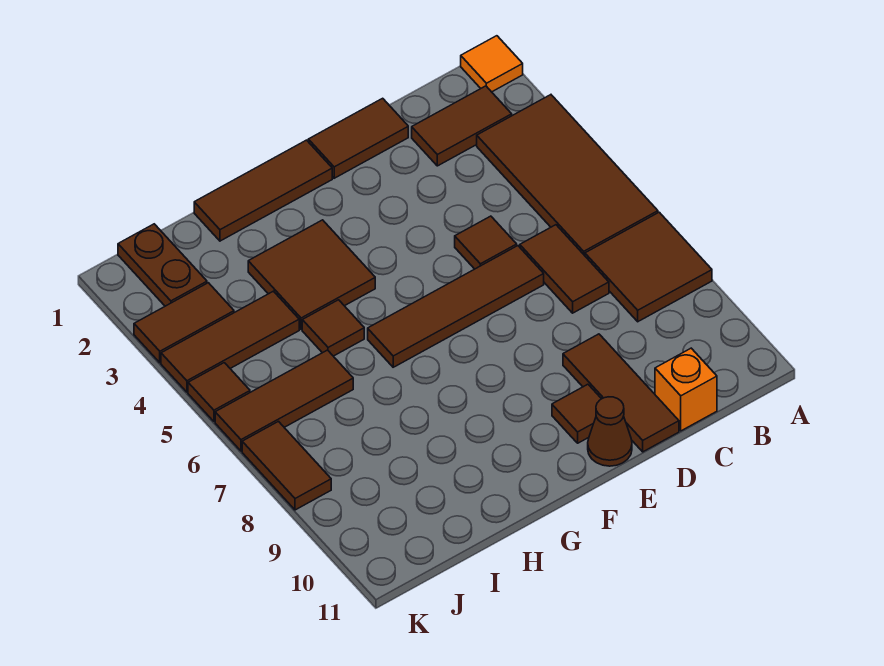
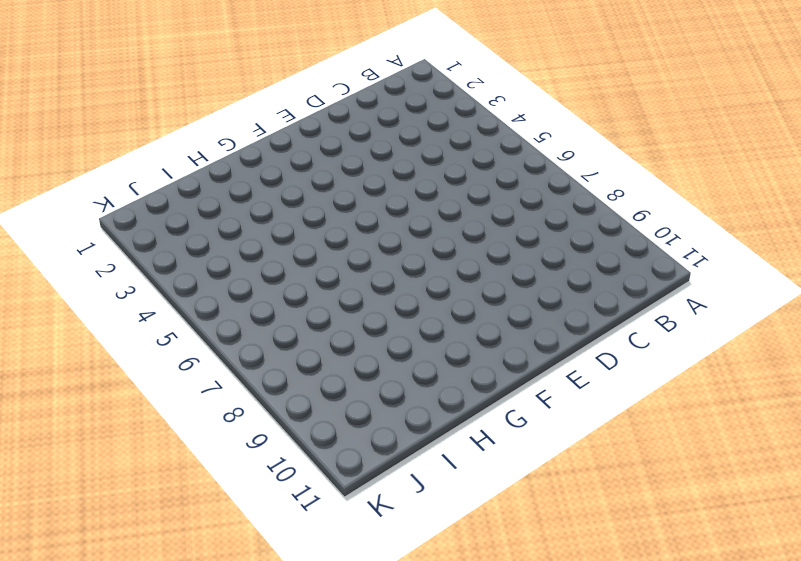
none -> orange tile A1 level 1
none -> brown tile A3:B6 level 1
none -> brown tile A7:B8 level 1

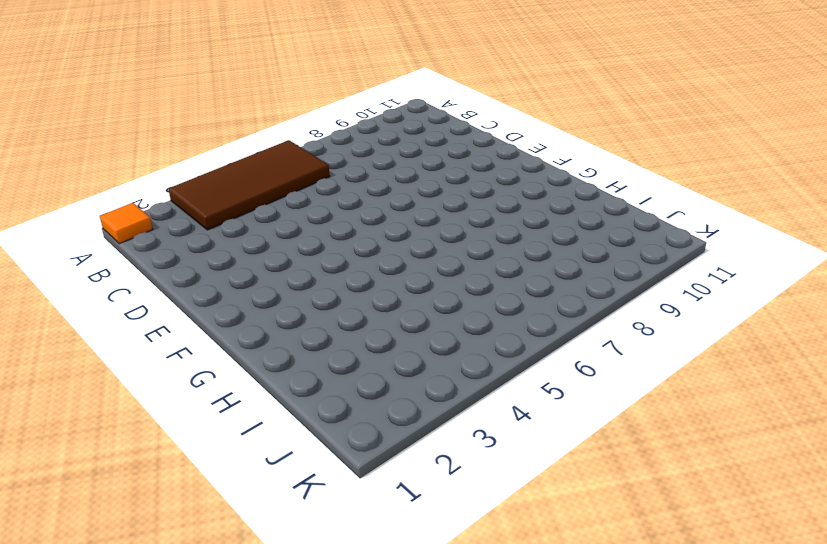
none -> brown tile A7:B8 level 1
none -> brown tile B2:C2 level 1
none -> brown tile C6:C7 level 1

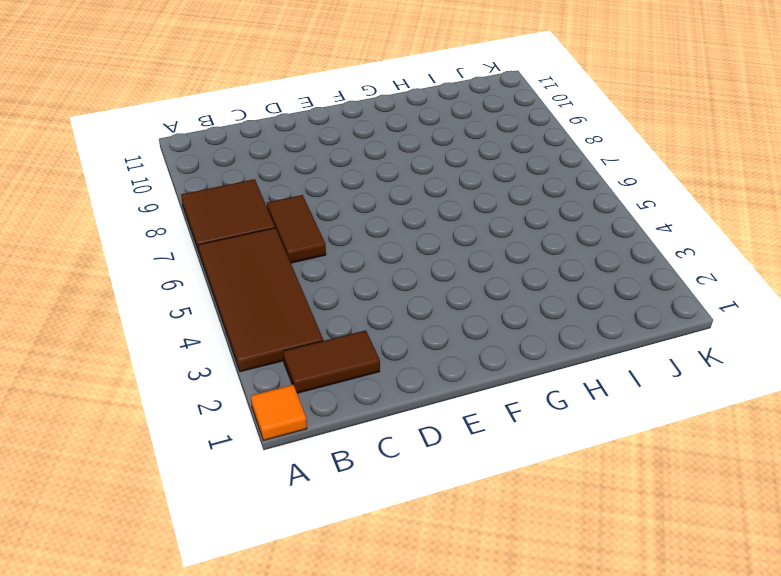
none -> orange brick C11 level 1
none -> brown tile D1:E1 level 1
none -> brown tile D5 level 1

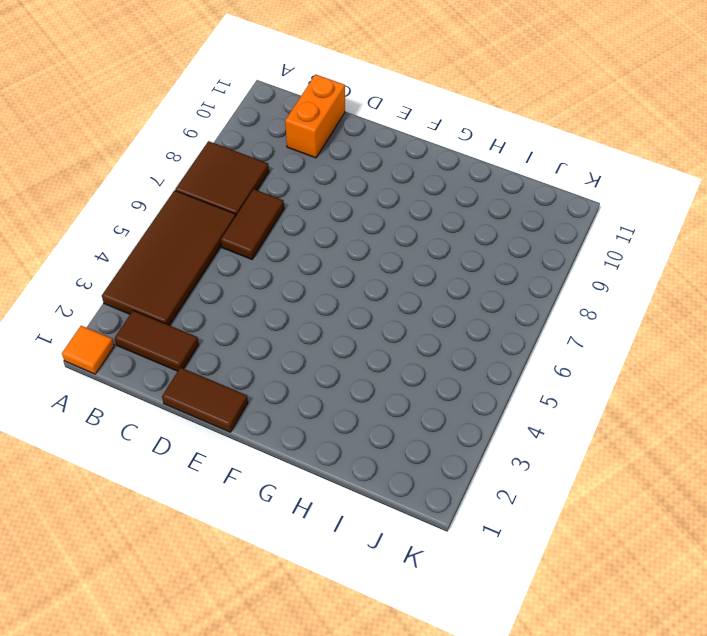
orange brick C10:C11 level 1 -> orange brick C11 level 1
none -> brown tile D5 level 1
none -> brown tile D6:G6 level 1
none -> brown tile D9:D11 level 1

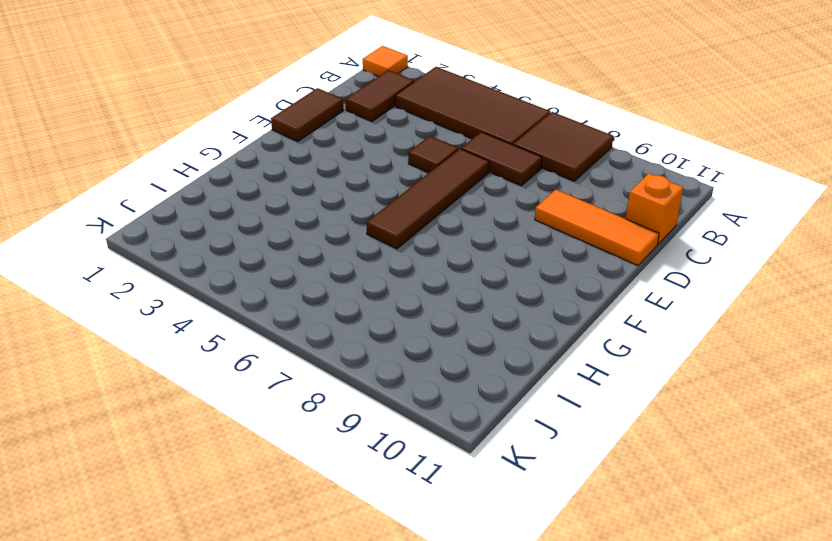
orange tile D9:D11 level 1 -> brown tile D9:D11 level 1
none -> brown tile E10 level 1
none -> brown cone E11 level 1
none -> brown tile F1:H1 level 1

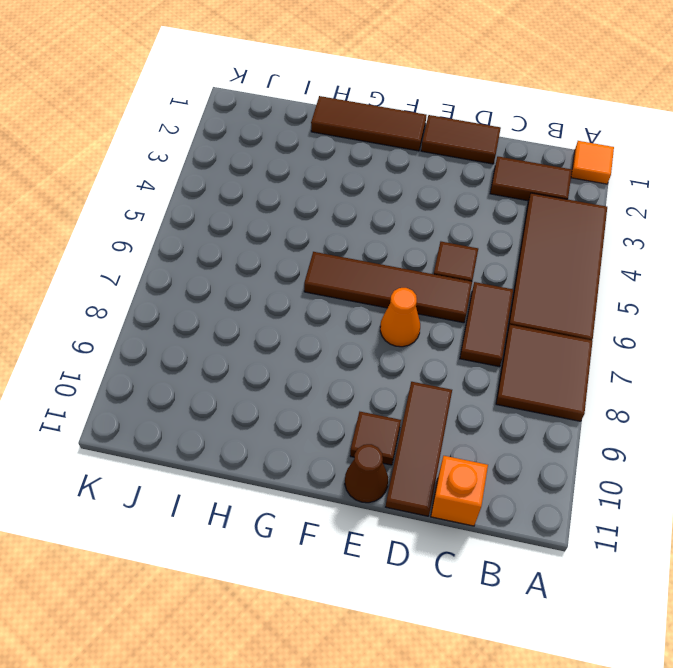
orange cone E7 level 1 -> none
none -> brown tile G3:H4 level 1
none -> brown tile H5 level 1
none -> brown tile I4:K4 level 1

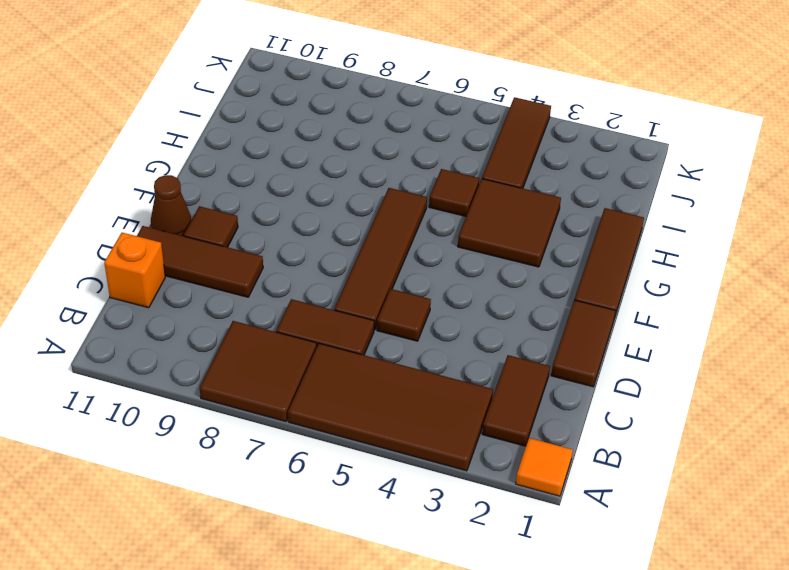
none -> brown tile I6:K6 level 1
none -> brown plate J1:J2 level 1
none -> brown tile J3:K3 level 1

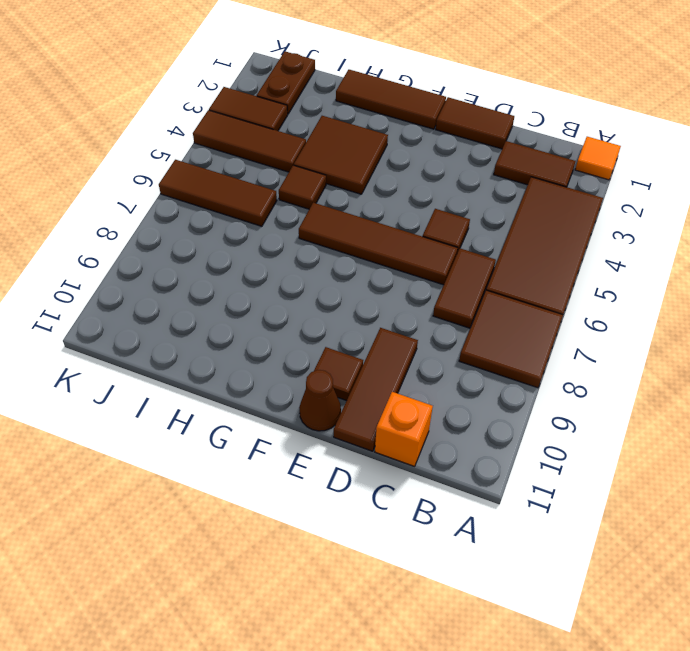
none -> brown tile K5 level 1
none -> brown tile K7:K8 level 1

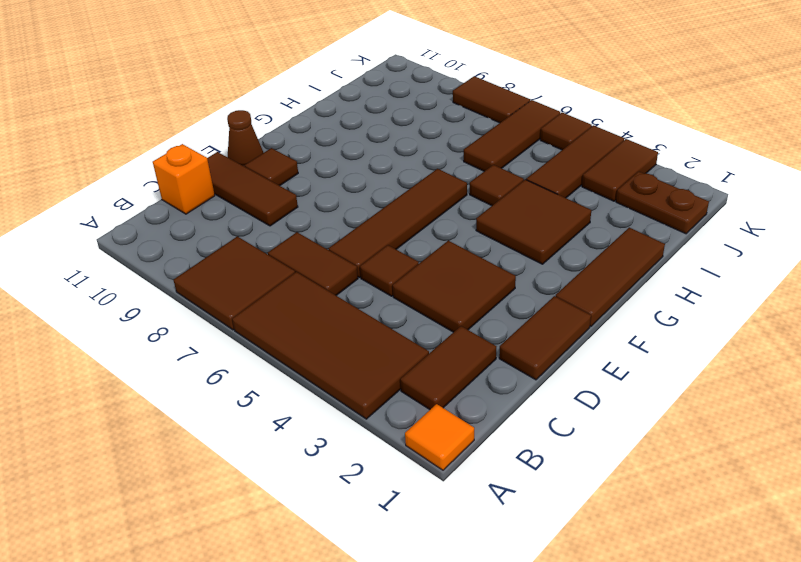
brown tile D3:E4 level 1 -> none

